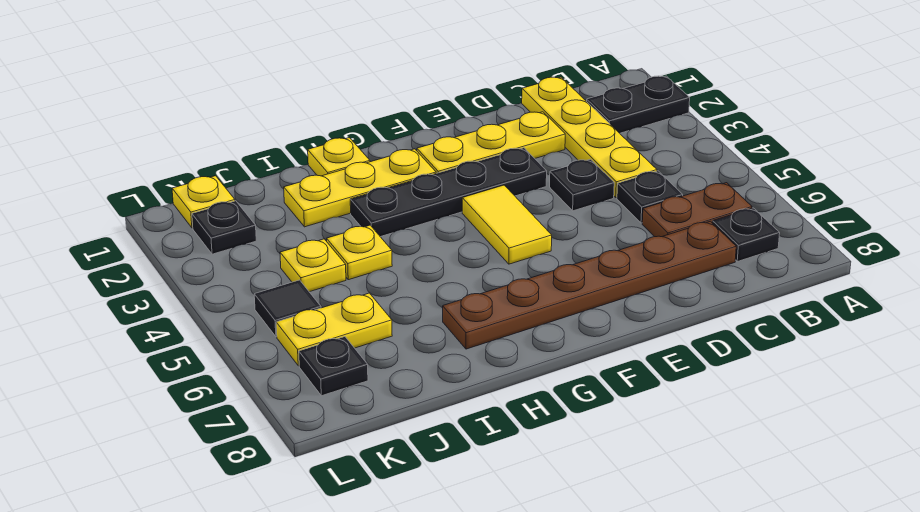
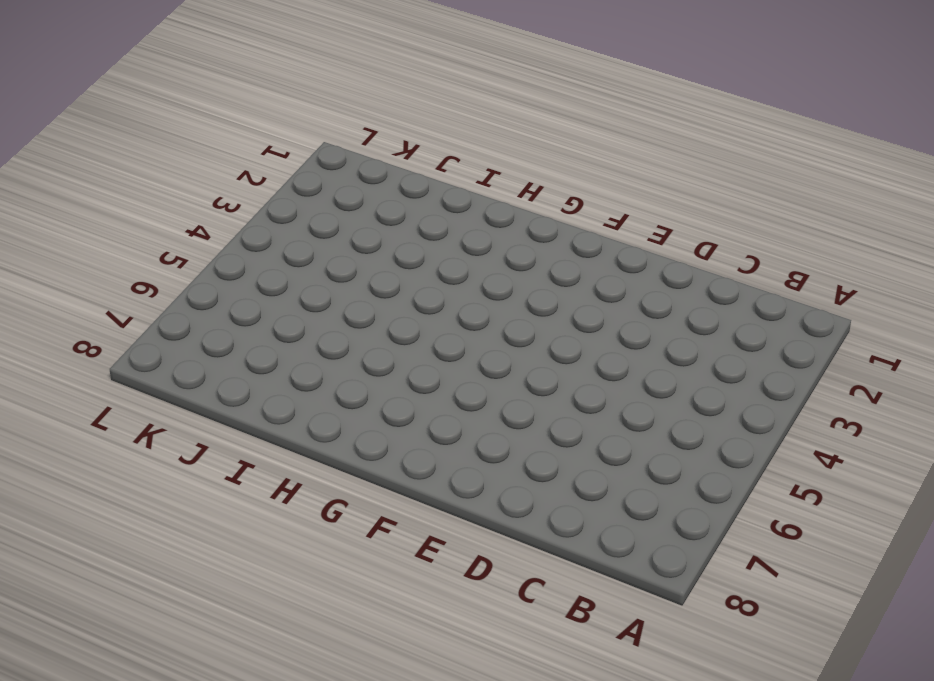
none -> black plate A2:B2 level 1
none -> brown plate B6:C6 level 1
none -> black plate B7 level 1

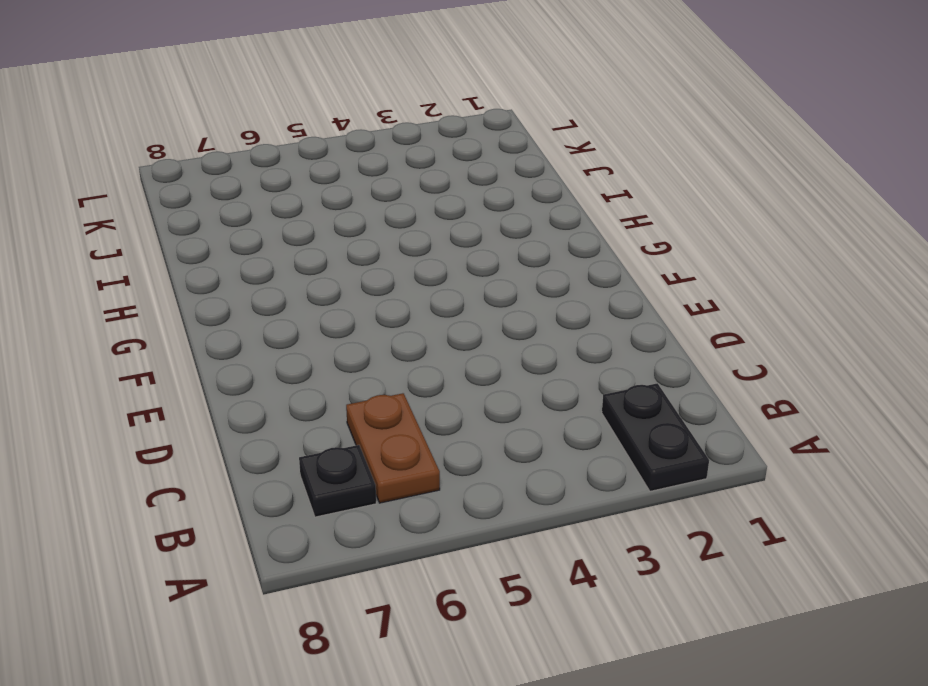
none -> yellow plate C1:C4 level 1
none -> black plate C5 level 1
none -> brown plate C7:H7 level 1

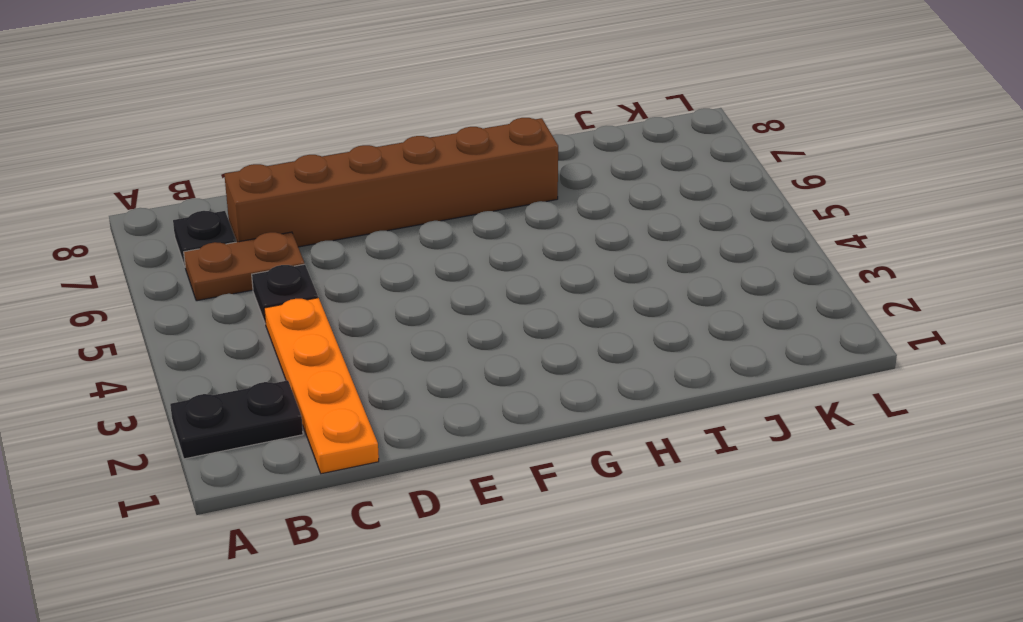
orange plate C1:C4 level 1 -> yellow plate C1:C4 level 1
brown brick C7:H7 level 1 -> brown plate C7:H7 level 1
none -> yellow plate D2:F2 level 1
none -> black plate D4 level 1
none -> black plate E3:H3 level 1

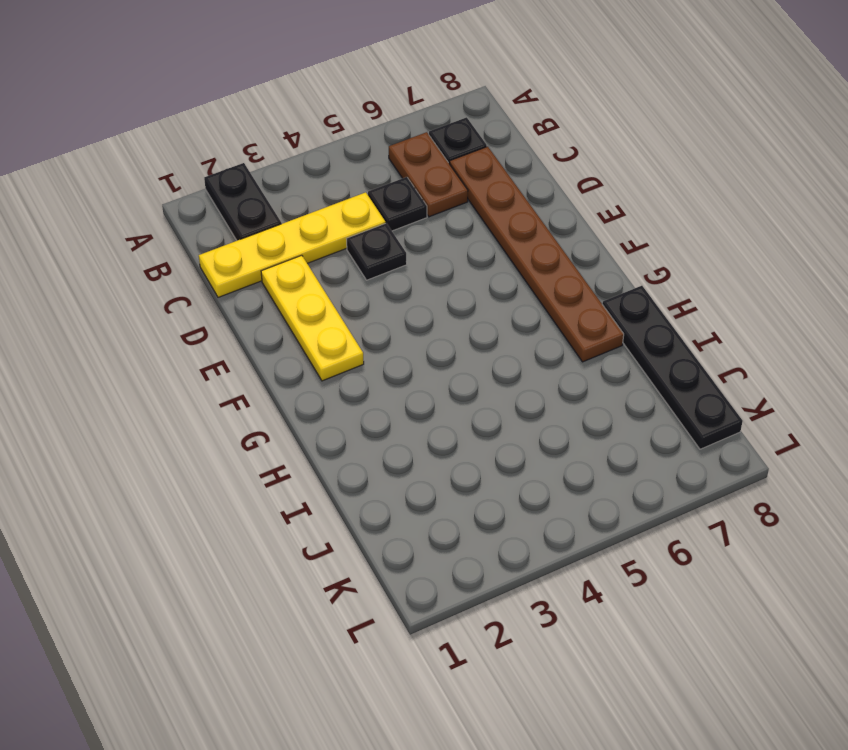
black plate H8:K8 level 1 -> black plate E3:H3 level 1
none -> yellow tile F4:F5 level 1
none -> yellow plate G2:I2 level 1
none -> yellow plate H1 level 1

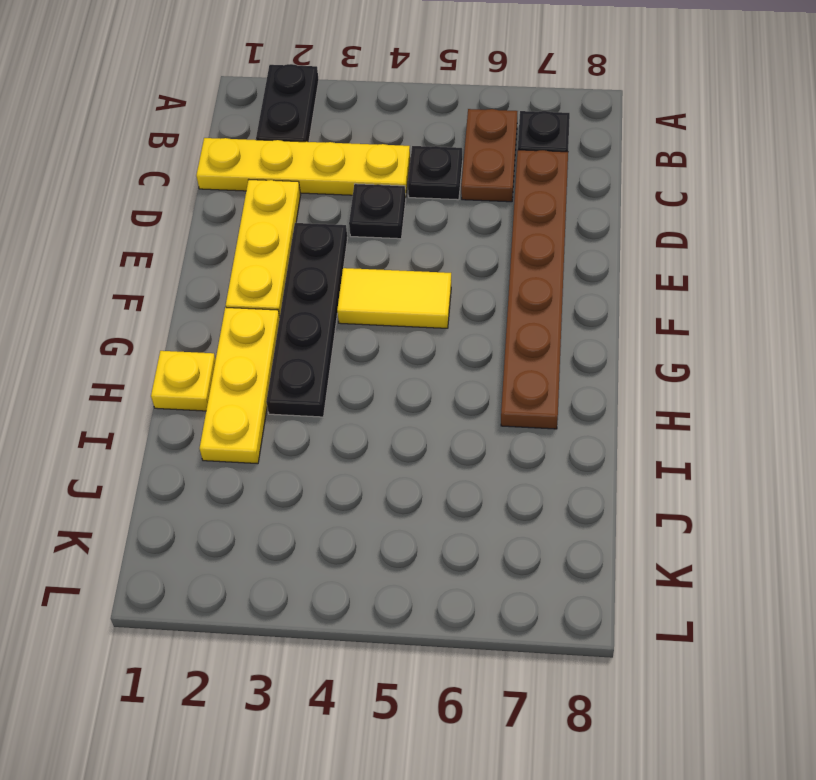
none -> yellow plate I4 level 1
none -> yellow plate J4 level 1
none -> yellow plate J6:K6 level 1

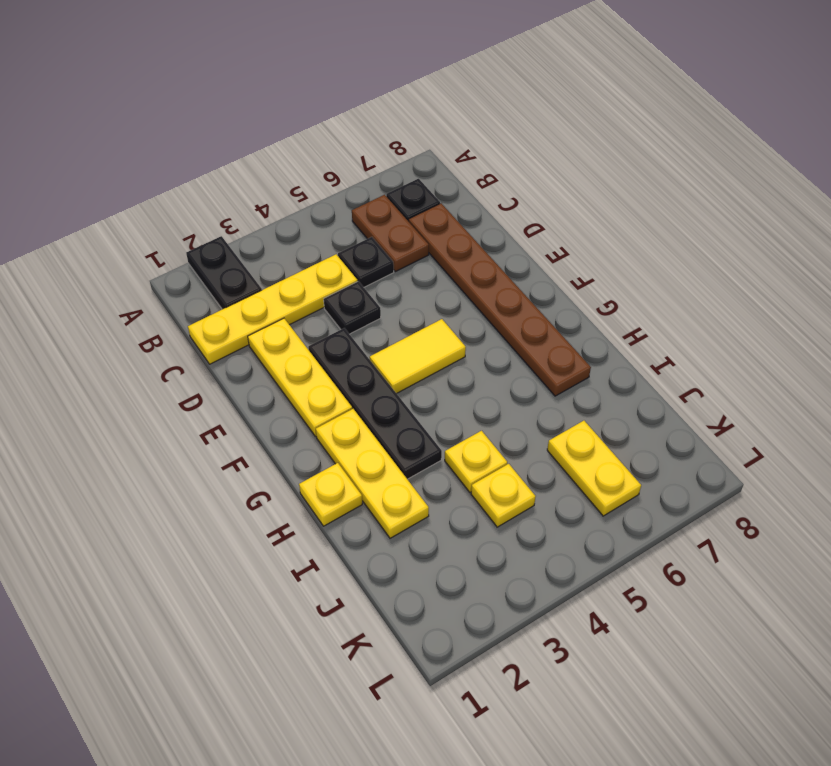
none -> yellow plate K1 level 1
none -> black plate K2 level 1
none -> black tile K5 level 1

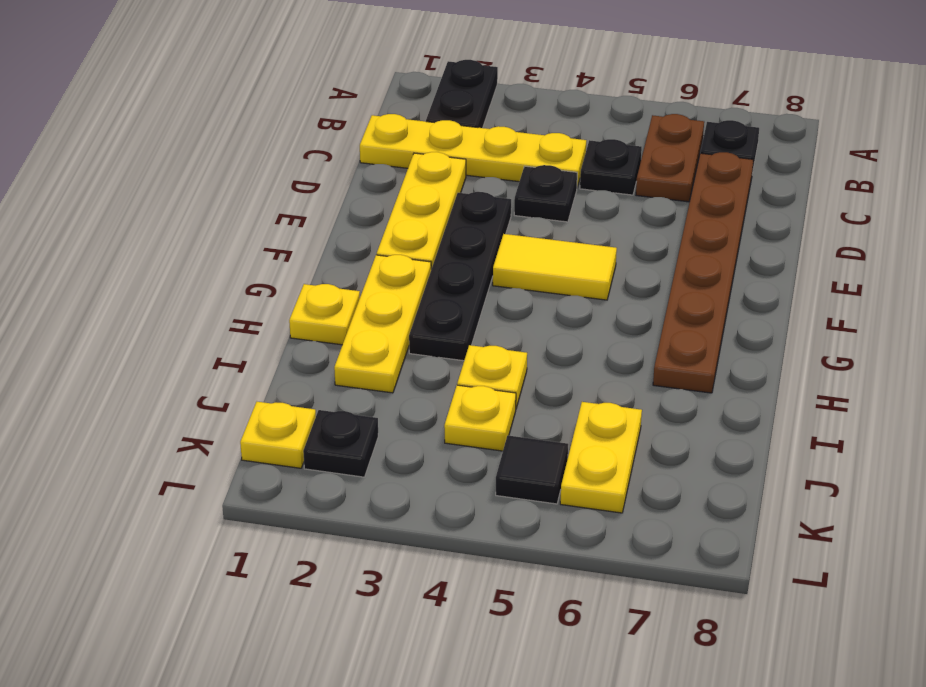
none -> black plate K7 level 1

